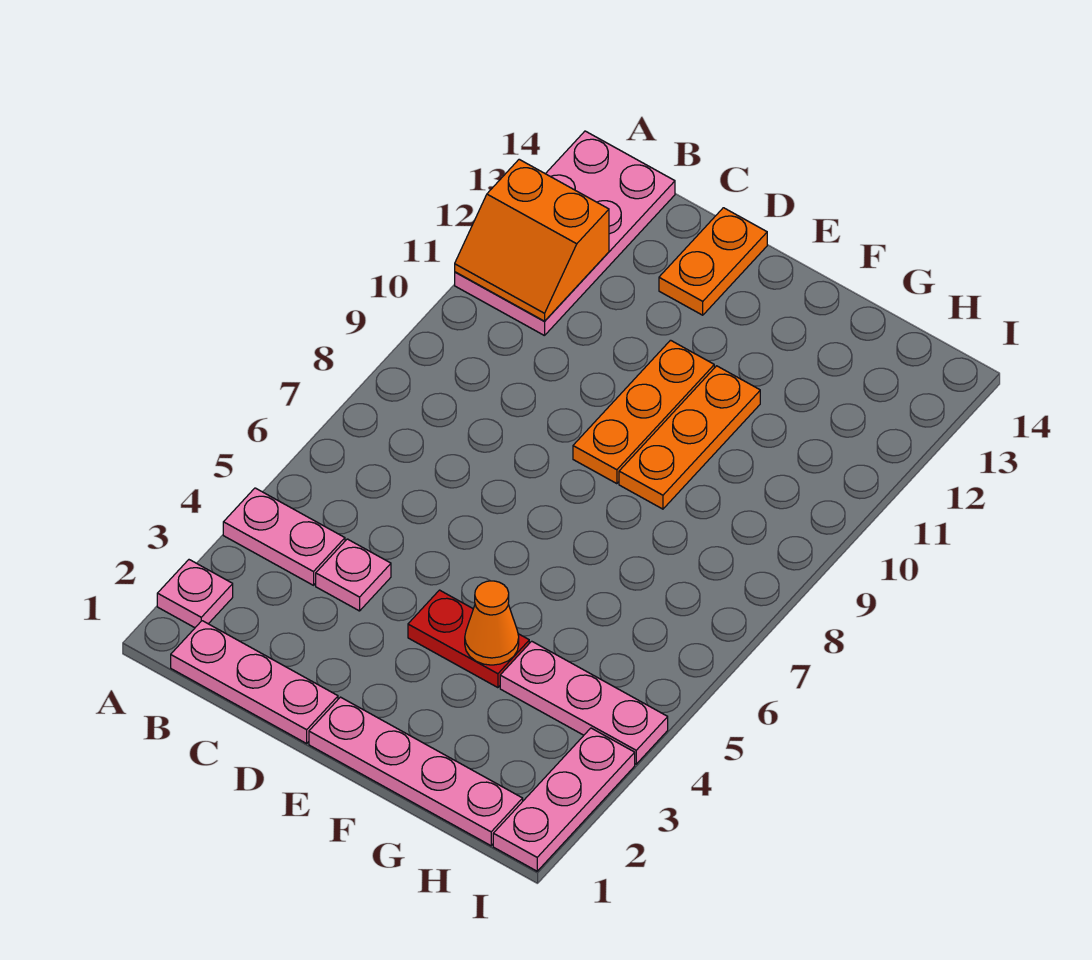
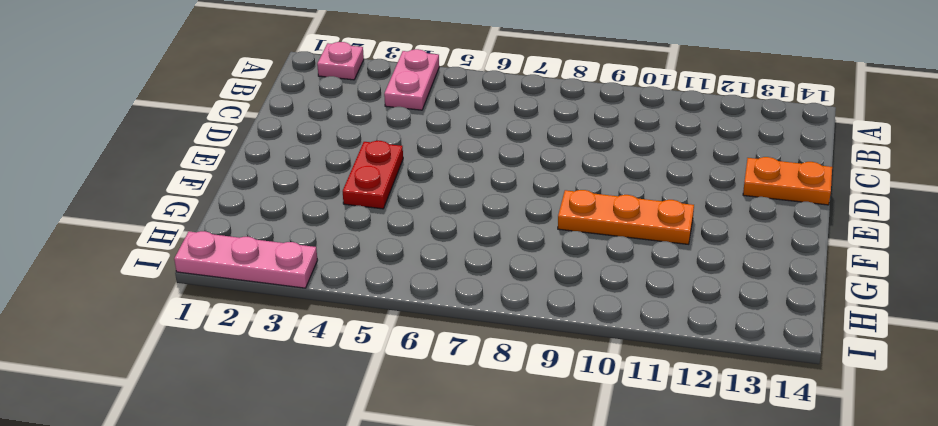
none -> pink plate A11:B14 level 1
none -> pink plate B1:D1 level 1
none -> pink plate C4 level 1

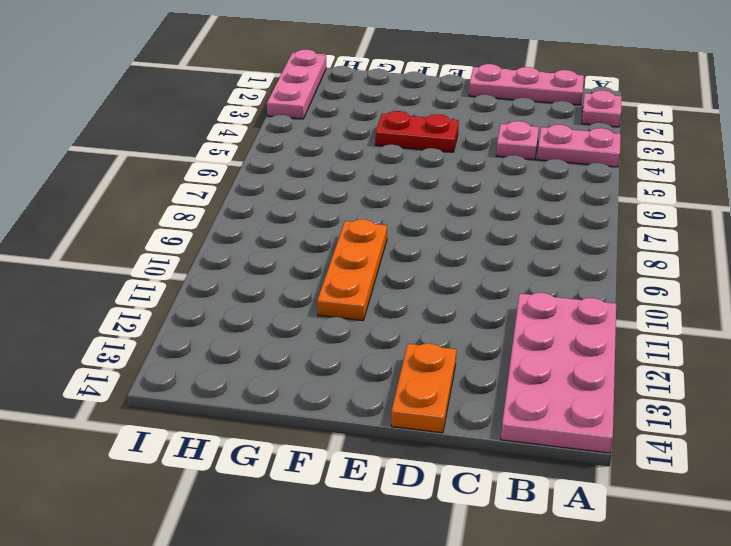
none -> pink plate E1:H1 level 1
none -> orange plate E9:E11 level 1
none -> pink plate G4:I4 level 1

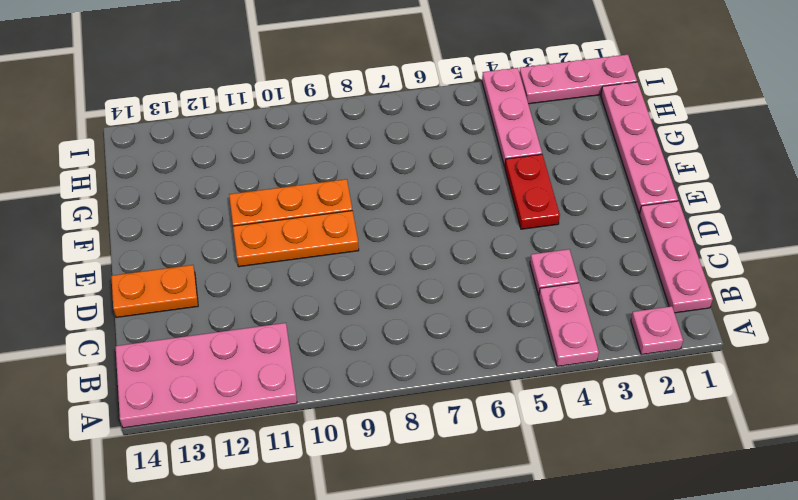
none -> orange slope A11:B12 level 2 top 12
none -> orange cone F4 level 2

